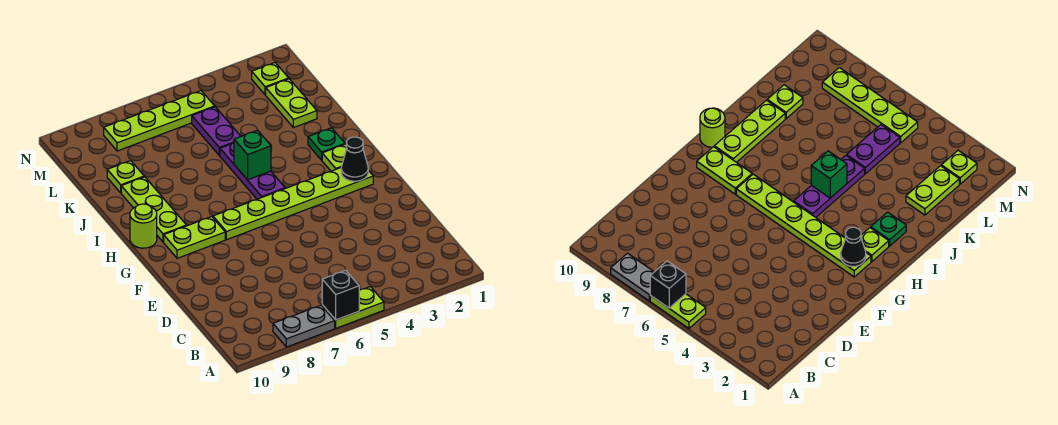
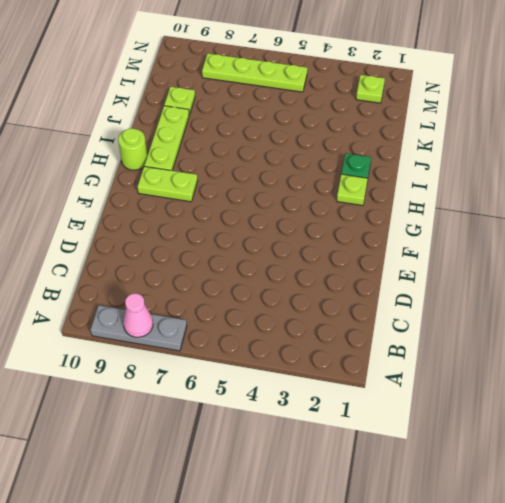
grey plate A7:A9 level 1 -> grey plate A7:A8 level 1
pink cone A8 level 2 -> none
none -> lime plate A5:A6 level 1
none -> lime plate G2:G7 level 1
none -> purple plate H5:J5 level 1

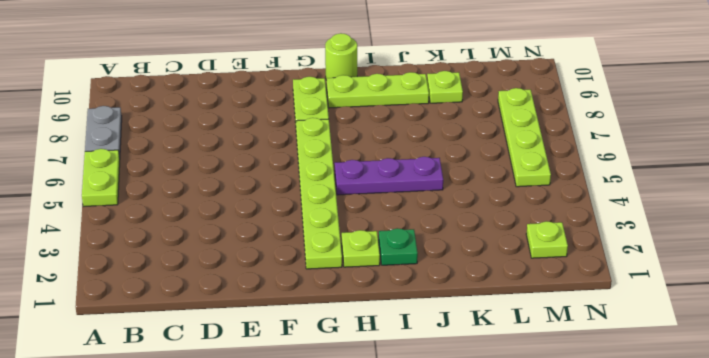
none -> lime plate K2:L2 level 1
none -> purple plate K5:L5 level 1
none -> black brick A6 level 2

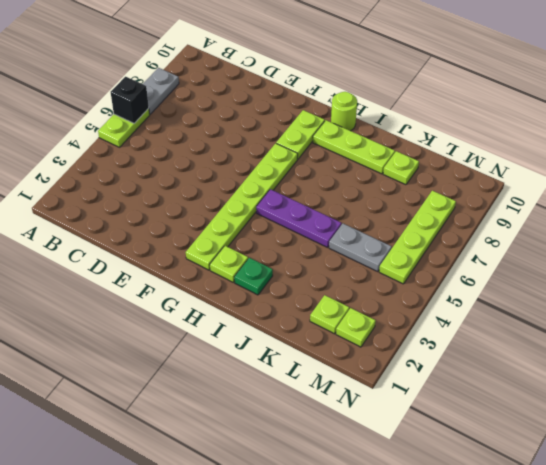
grey plate K5:L5 level 1 -> purple plate K5:L5 level 1
lime plate L2 level 1 -> lime plate K2:L2 level 1
none -> black cone G2 level 2
none -> green brick I5 level 2

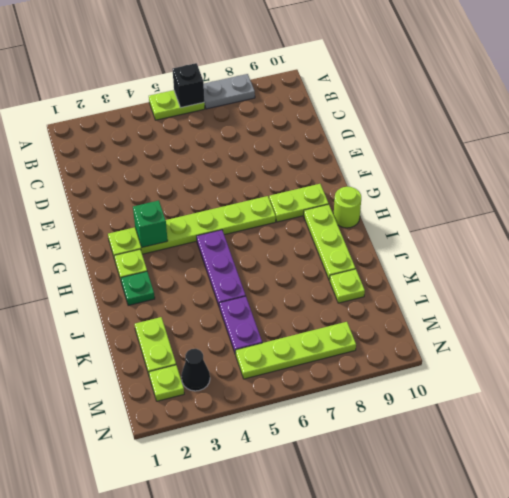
green brick G3 level 2 -> green brick I5 level 2
black cone M3 level 1 -> black cone G2 level 2

